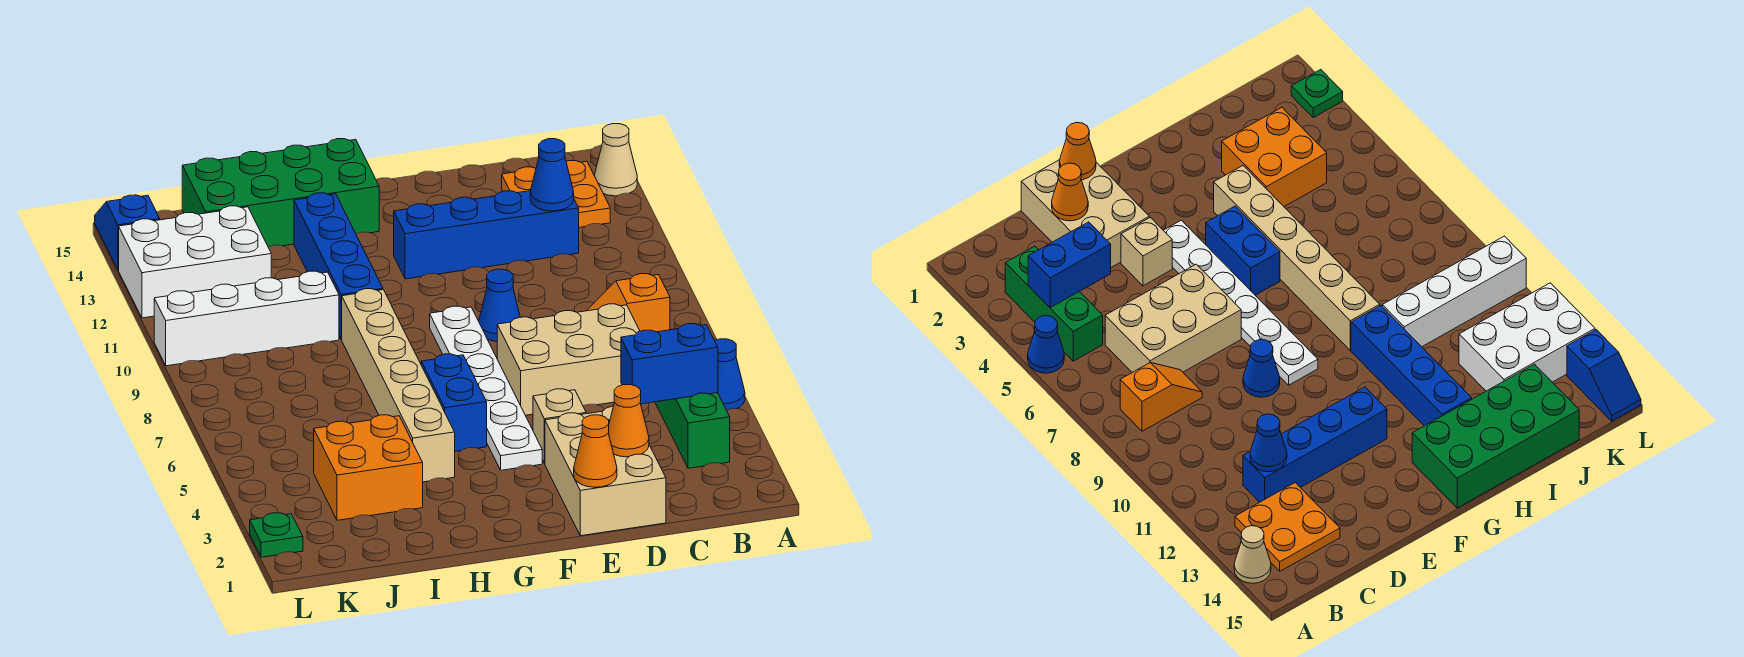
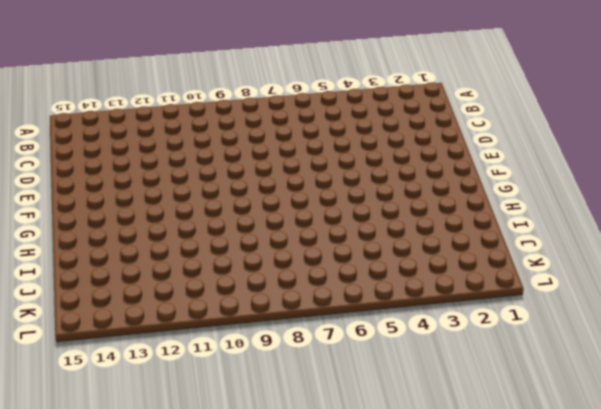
none -> blue cone A5 level 1
none -> tan cone A14 level 1
none -> green brick B3:B5 level 1

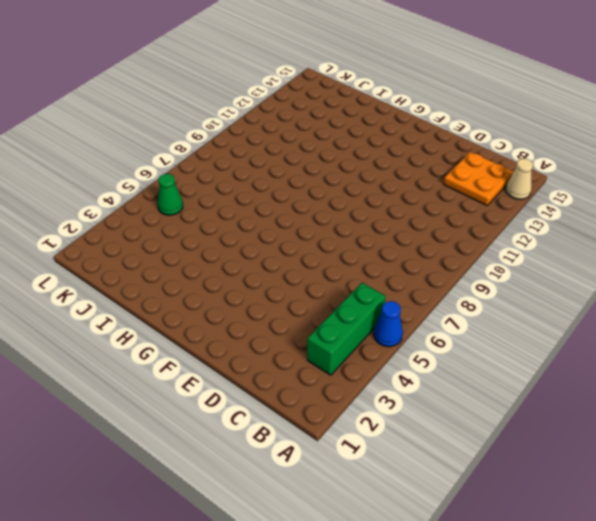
green cone K5 level 1 -> none
none -> orange slope B8:C8 level 1 top B
none -> tan brick C6:E7 level 1
none -> blue brick C12:F12 level 1

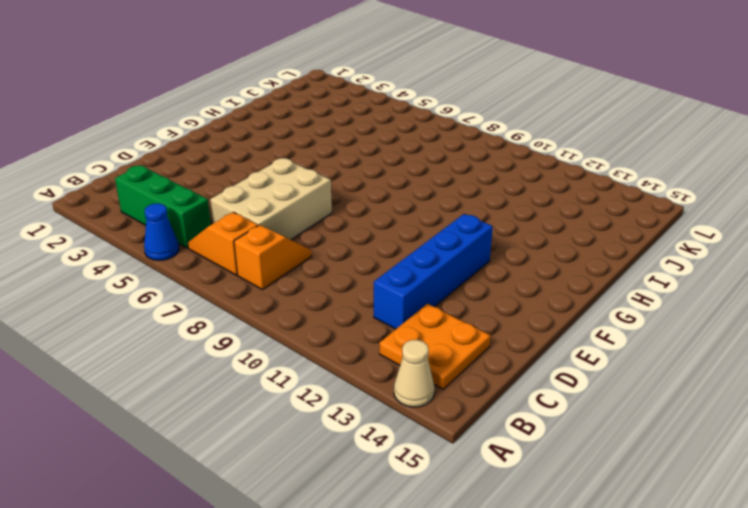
orange slope B6:B7 level 1 top 7 -> none
none -> tan brick D1:E3 level 1
none -> tan brick E4 level 1
none -> blue cone E9 level 1

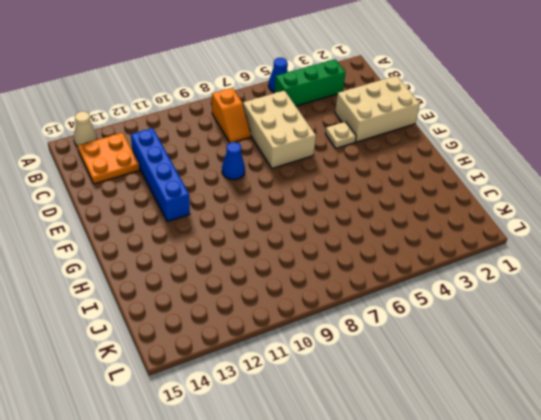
tan plate E4 level 1 -> tan brick E4 level 1
none -> white plate F4:F9 level 1
none -> blue brick G5:G6 level 1
none -> green brick G14:J15 level 1

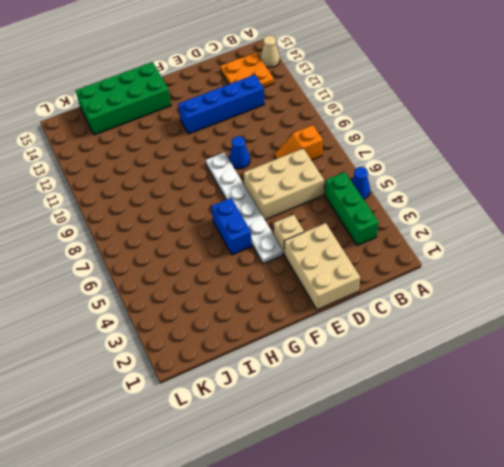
none -> tan brick H4:H9 level 1
none -> blue brick H10:H13 level 1
none -> orange brick I3:J4 level 1

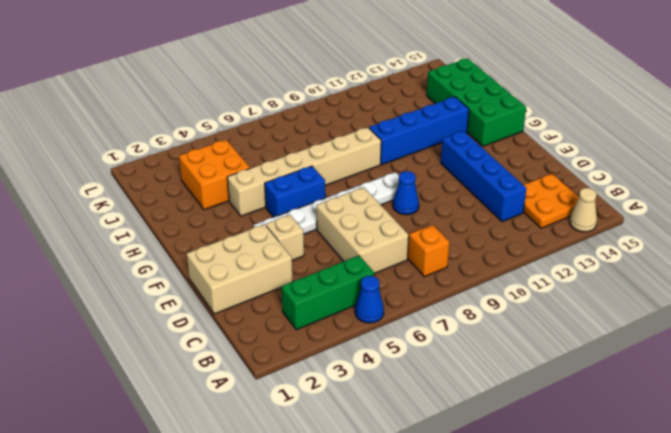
none -> white brick I10:L10 level 1
none -> white brick J12:L13 level 1
none -> green plate L2 level 1

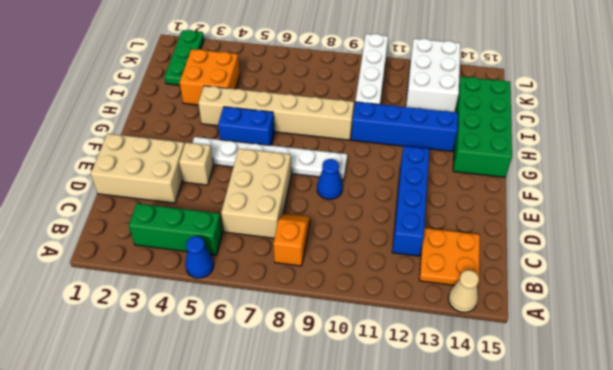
green plate J2:L2 level 1 -> green plate L2 level 1
none -> blue slope L14:L15 level 1 top 14
none -> blue brick B4:C4 level 2
none -> blue cone C12 level 2

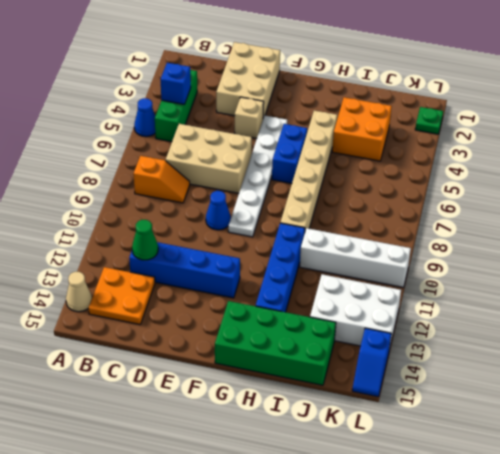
blue brick B4 level 2 -> blue brick B4:C4 level 2
green cone C12 level 2 -> blue cone C12 level 2
none -> orange cone D2 level 2
none -> orange cone E1 level 2

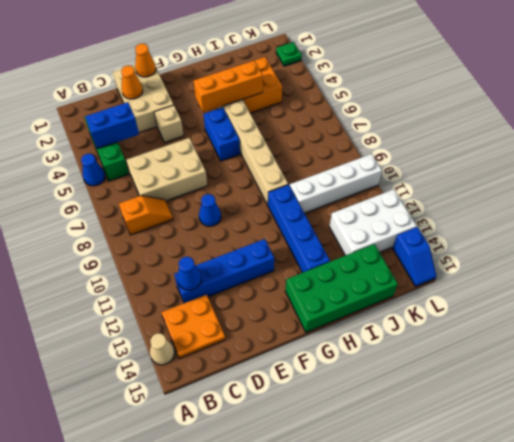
orange brick G4:I4 level 2 -> none
none -> white plate F4:F9 level 1

